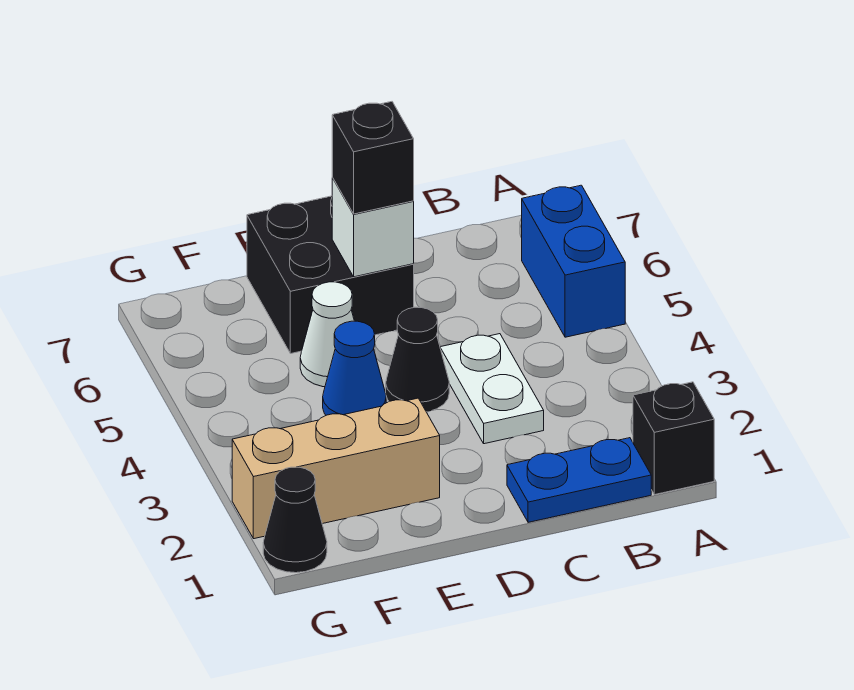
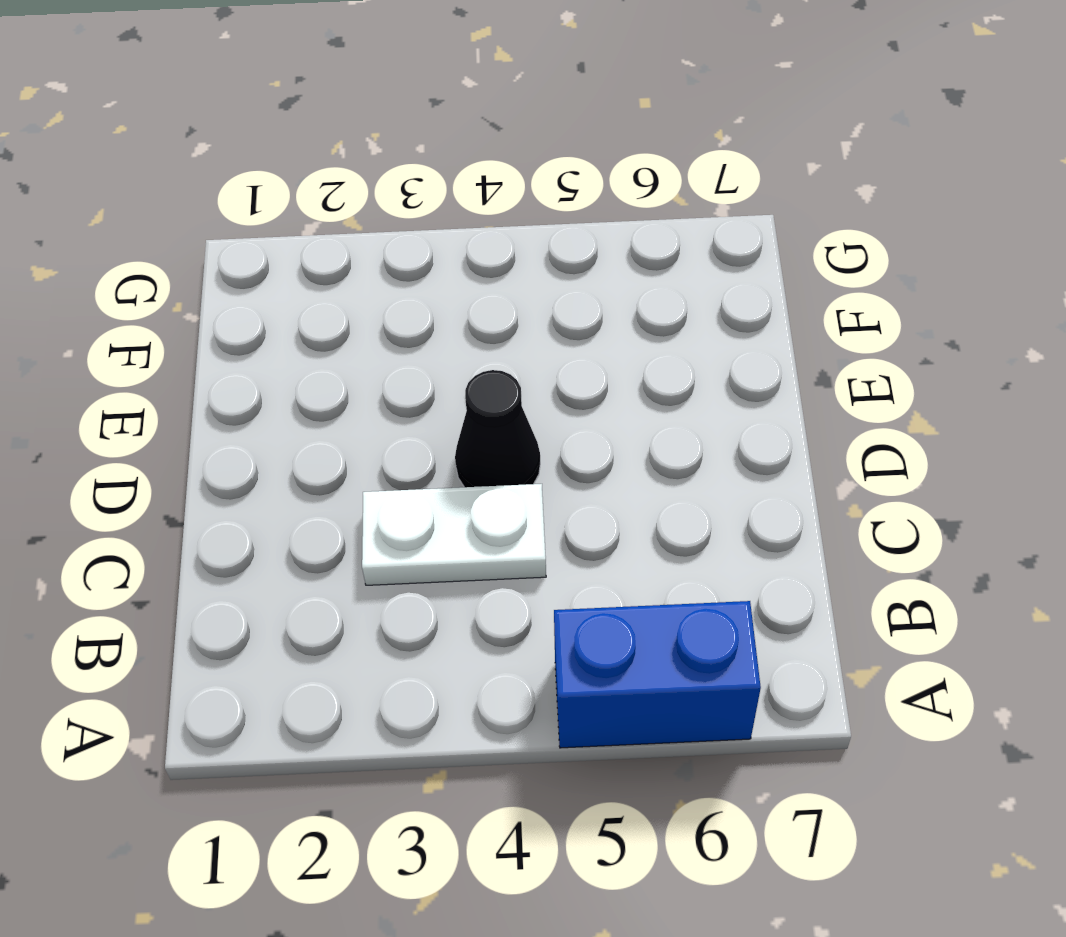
none -> black brick A1 level 1
none -> blue plate B1:C1 level 1
none -> black brick D6:E7 level 1

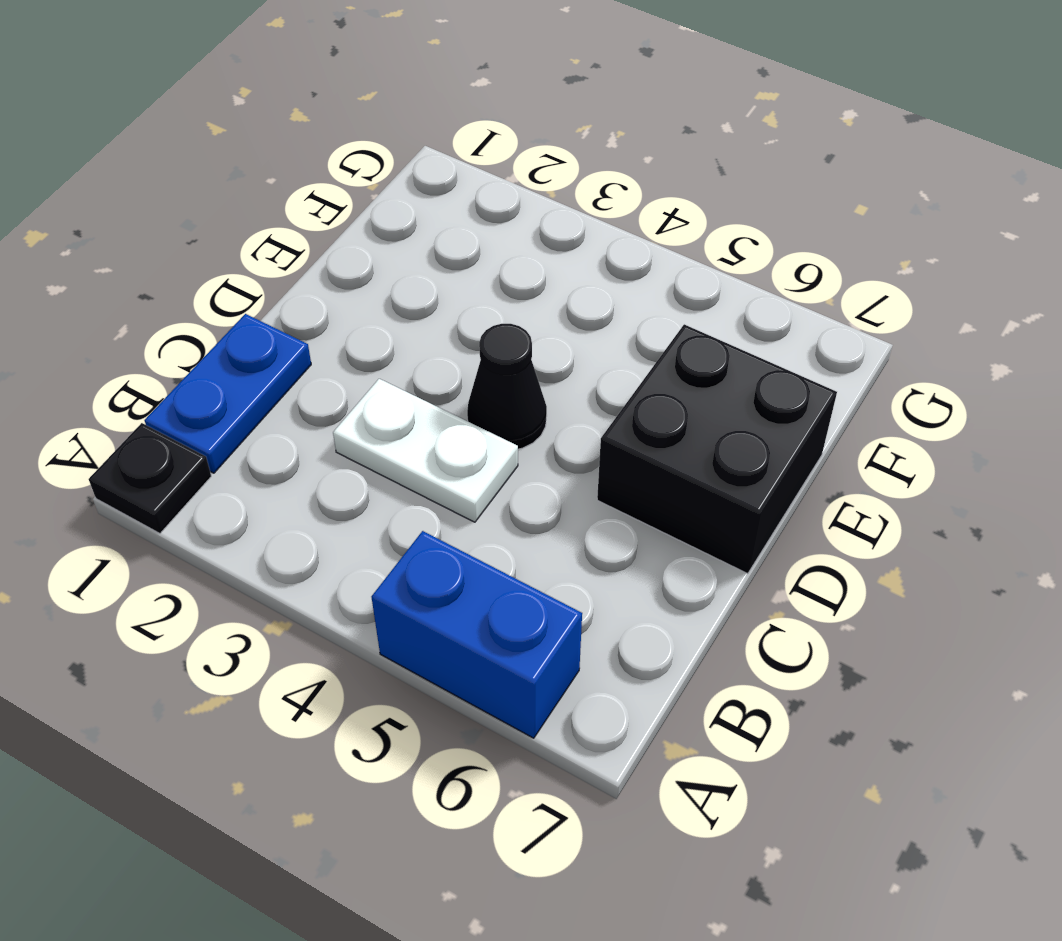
black plate A1 level 1 -> black brick A1 level 1
none -> tan brick E2:G2 level 1
none -> blue cone E4 level 1
none -> white cone E5 level 1

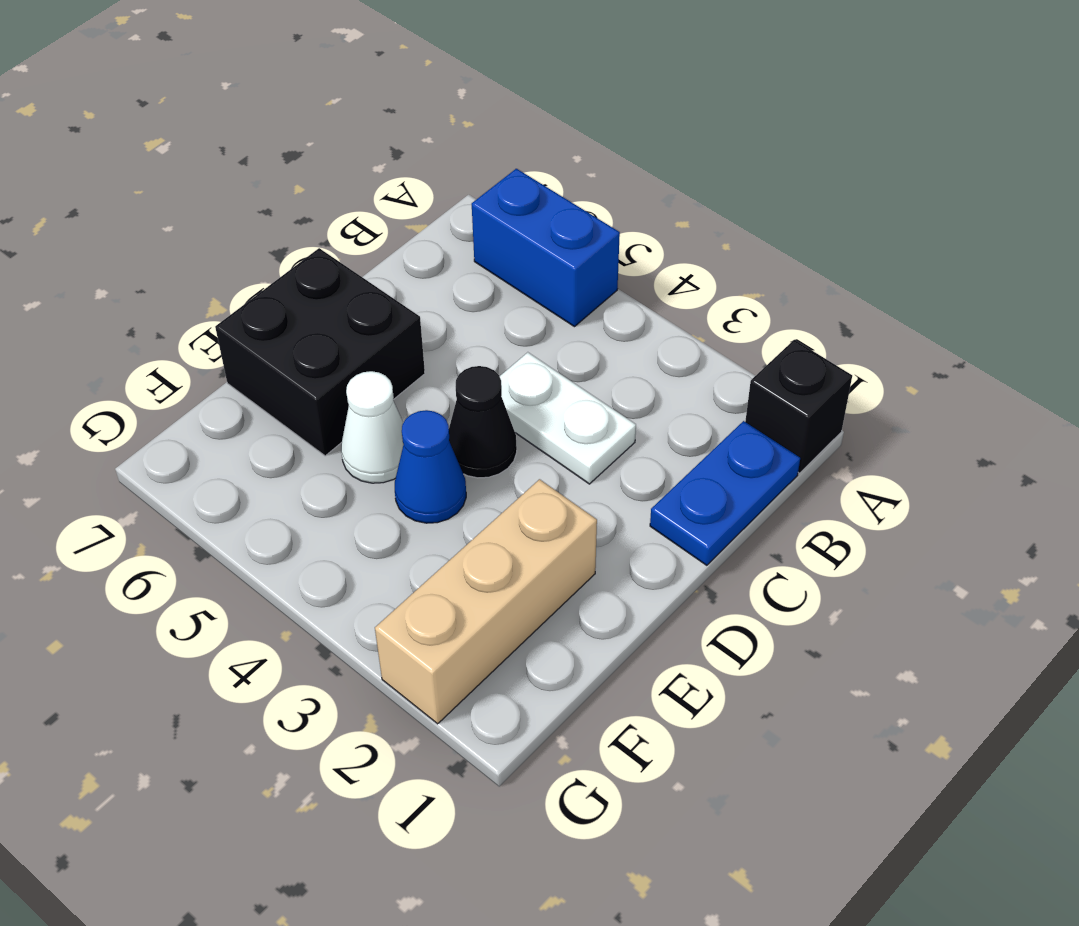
none -> black cone G1 level 1
none -> white brick D6 level 2
none -> black brick D6 level 3

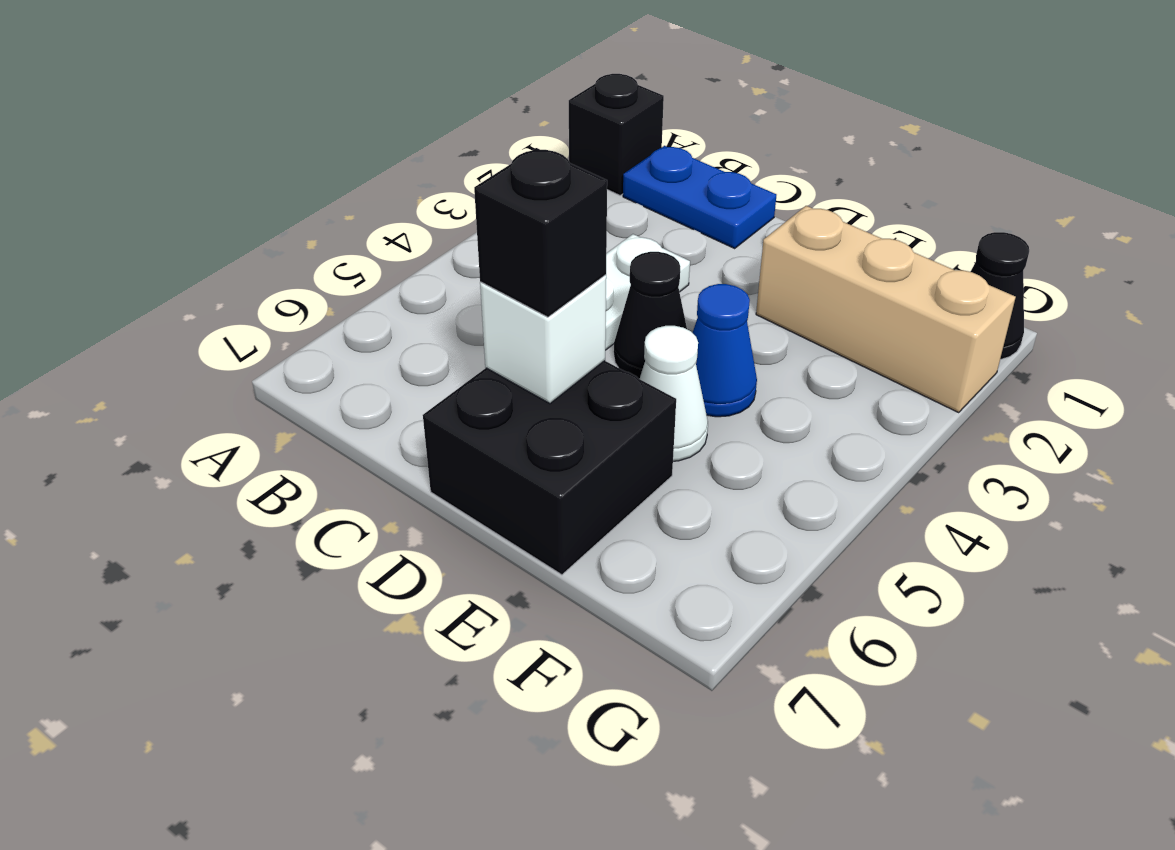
none -> blue brick A5:A6 level 1

